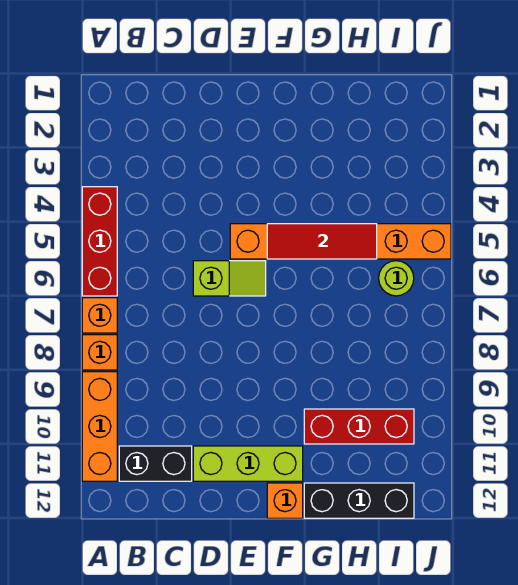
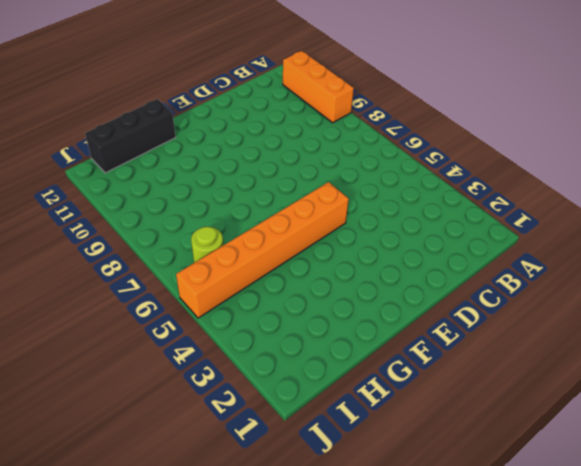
none -> red brick A4:A6 level 1
none -> orange brick A7 level 1
none -> orange brick A8 level 1

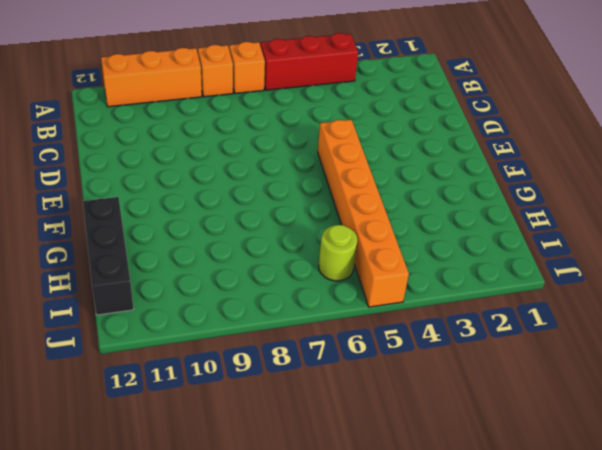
none -> black brick B11:C11 level 1
none -> lime slope D6:E6 level 1 top D
none -> lime brick D11:F11 level 1

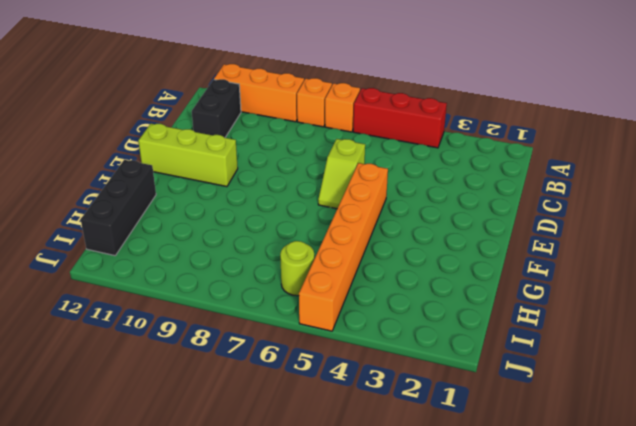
lime brick E10:E12 level 1 -> lime brick D11:F11 level 1
none -> orange brick F12 level 1
none -> red brick G10:I10 level 1
none -> red tile F5:H5 level 2

